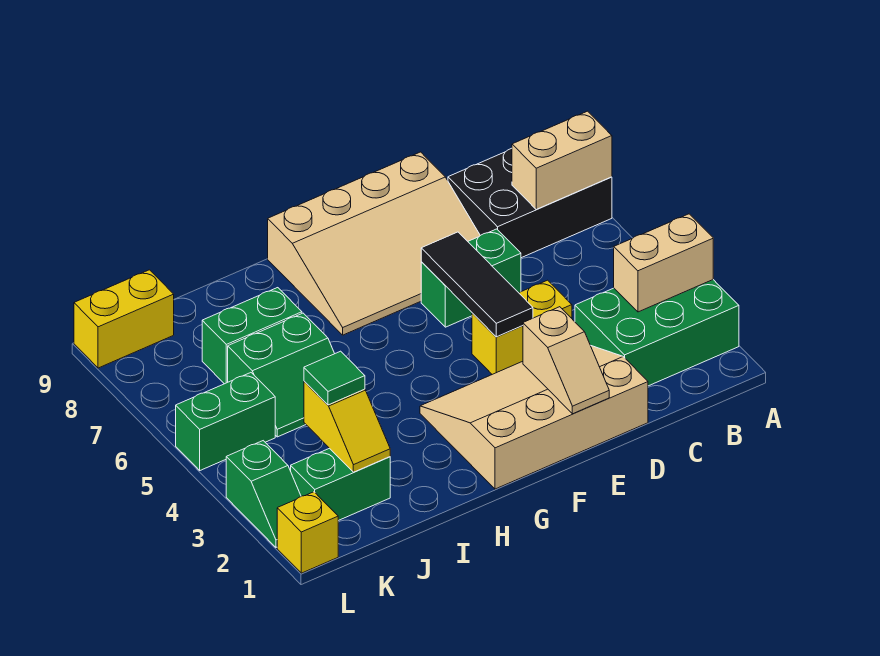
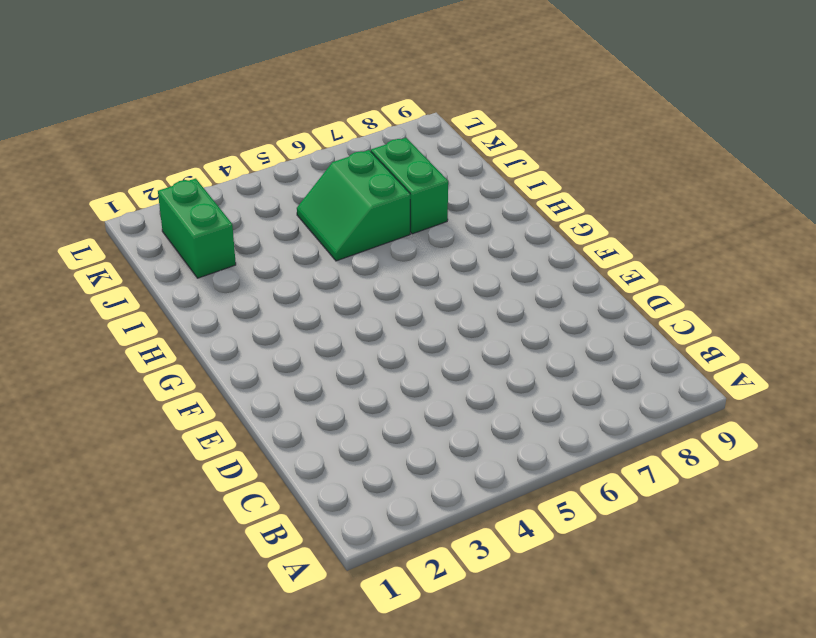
none -> green brick A2:C3 level 1
none -> black brick A7:C8 level 1
none -> tan slope D1:G3 level 1 top 1

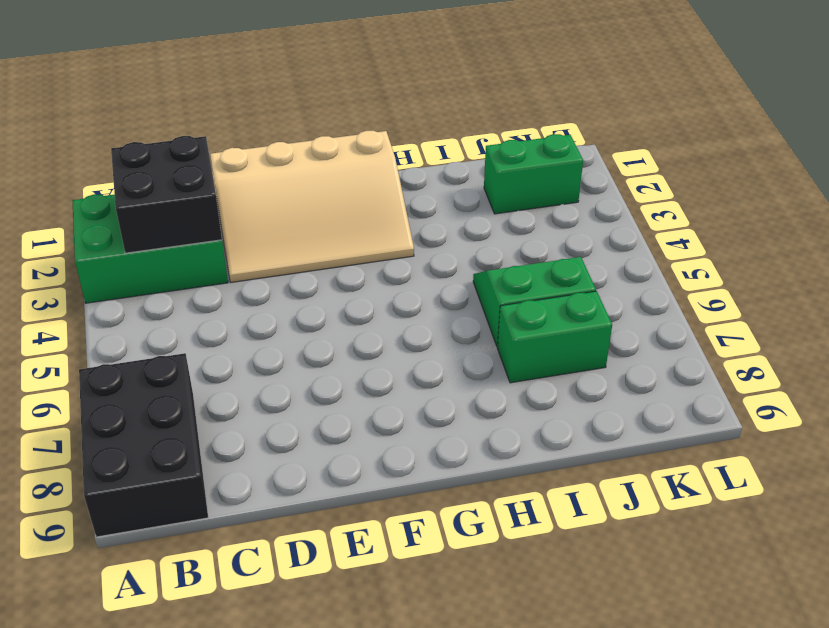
black brick A7:B9 level 1 -> black brick A7:C8 level 1
black brick B2:C3 level 2 -> tan brick A3:B3 level 2
none -> yellow brick D4:E4 level 1
none -> green brick D6:E6 level 1
none -> tan slope D7:G9 level 1 top 9

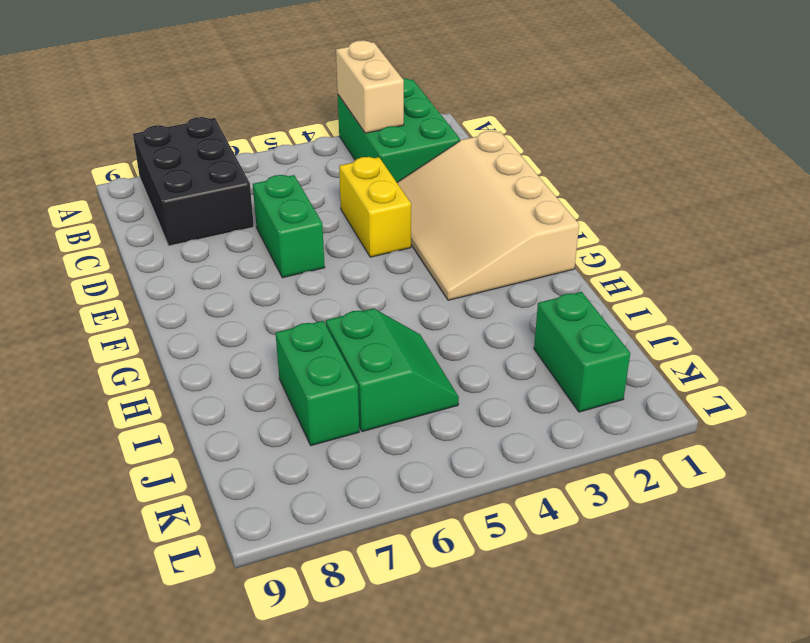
none -> tan slope D7:G9 level 1 top 9
none -> green brick K5:L5 level 1
none -> yellow brick K9:L9 level 1

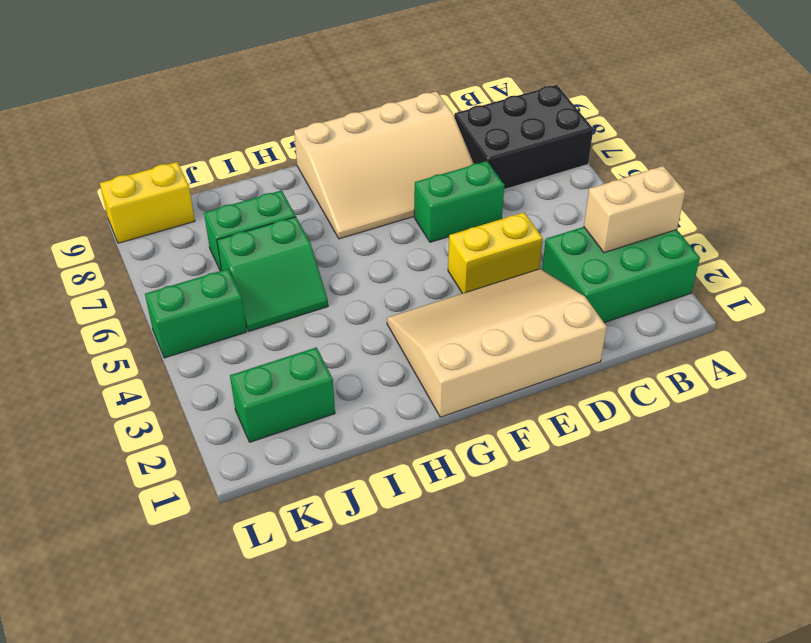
none -> yellow brick L1 level 1
none -> green slope L2:L3 level 1 top 3
none -> tan brick A7:B7 level 2

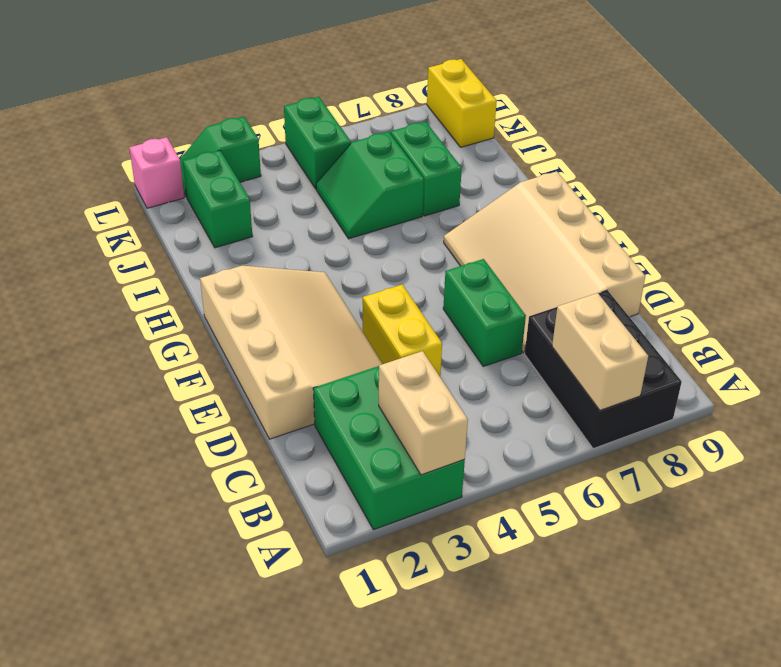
pink brick L1 level 1 -> yellow brick L1 level 1
none -> tan slope E1:E2 level 2 top 2
none -> black tile E4:E6 level 2
none -> yellow slope J2:J3 level 2 top 3

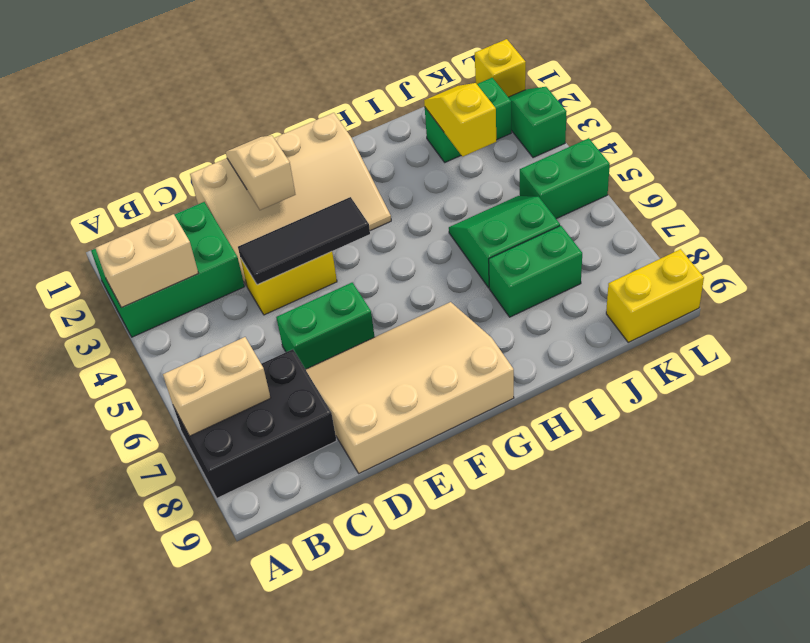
black tile D4:F4 level 2 -> black tile E4:E6 level 2
none -> green tile J3 level 3

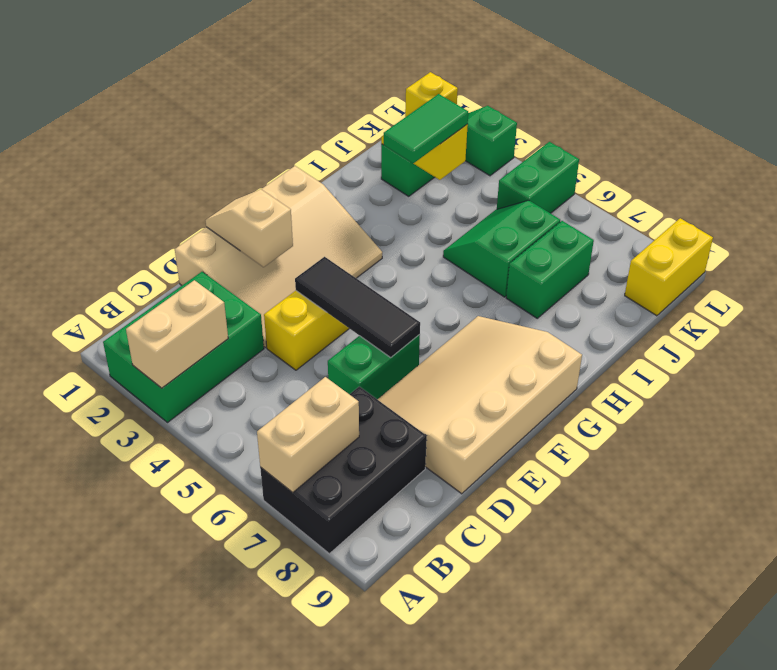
green tile I3:J3 level 3 -> green tile J3 level 3

